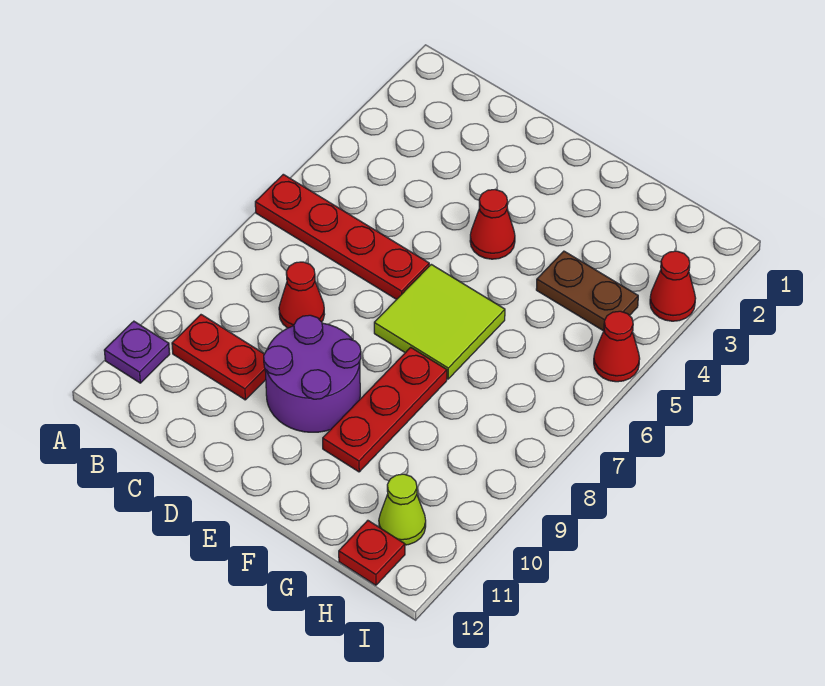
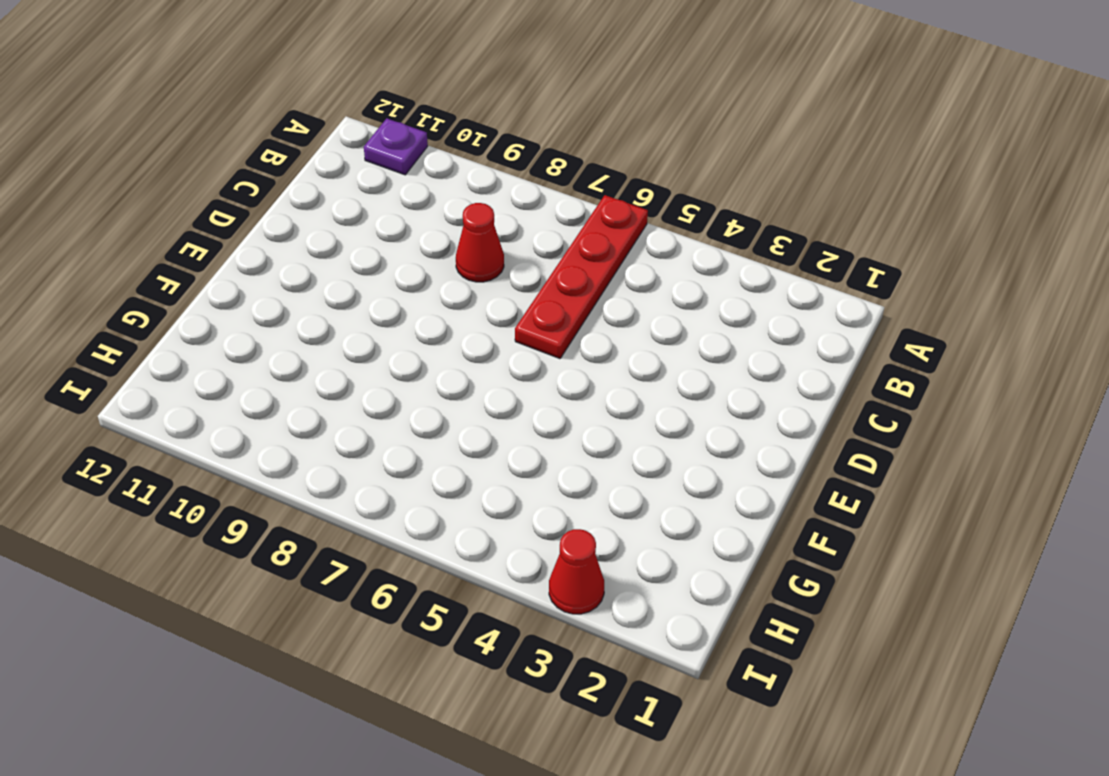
none -> red plate B10:C10 level 1
none -> purple round brick D9:E10 level 1
none -> red cone E4 level 1

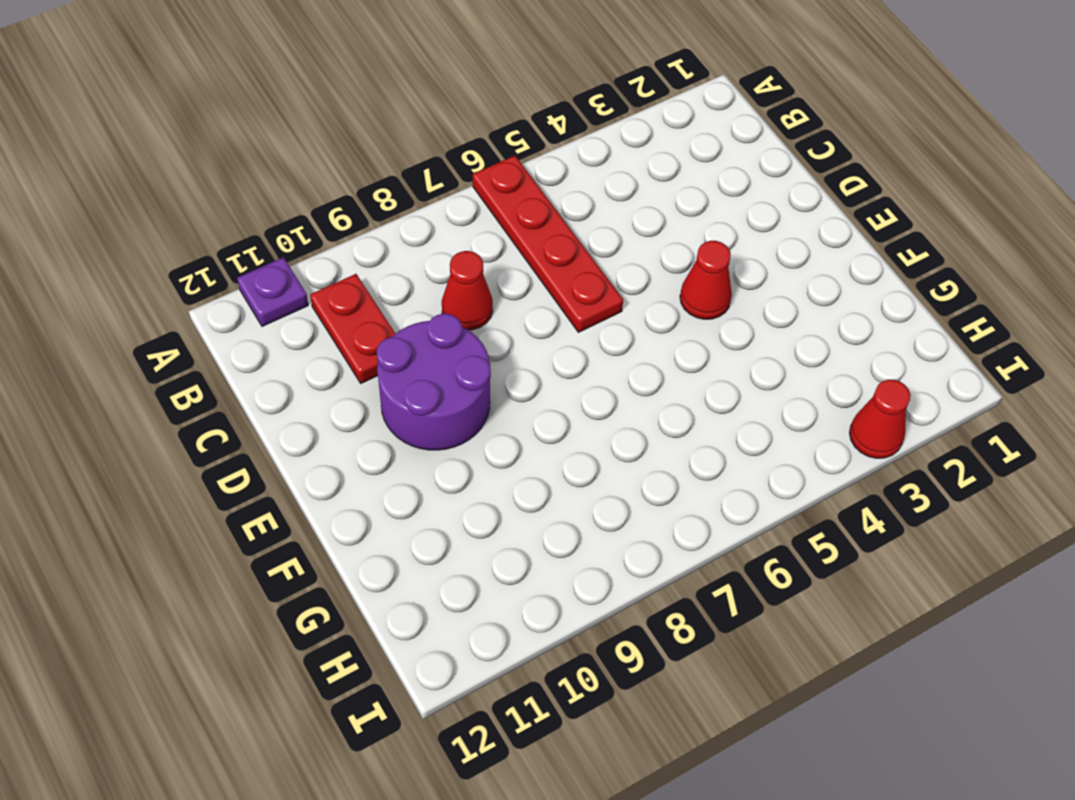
none -> lime tile E6:F7 level 1
none -> red plate F8:F10 level 1
none -> brown plate G4:H4 level 1

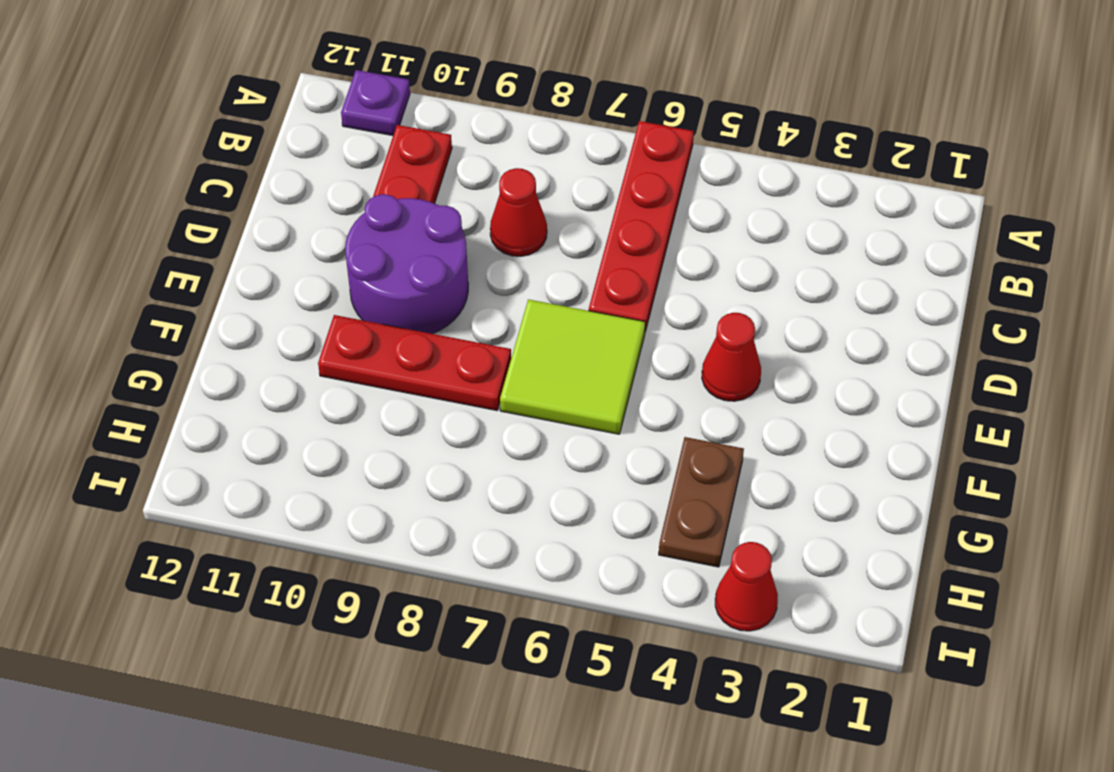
none -> lime cone H11 level 1
none -> red plate H12 level 1
none -> red cone I5 level 1

